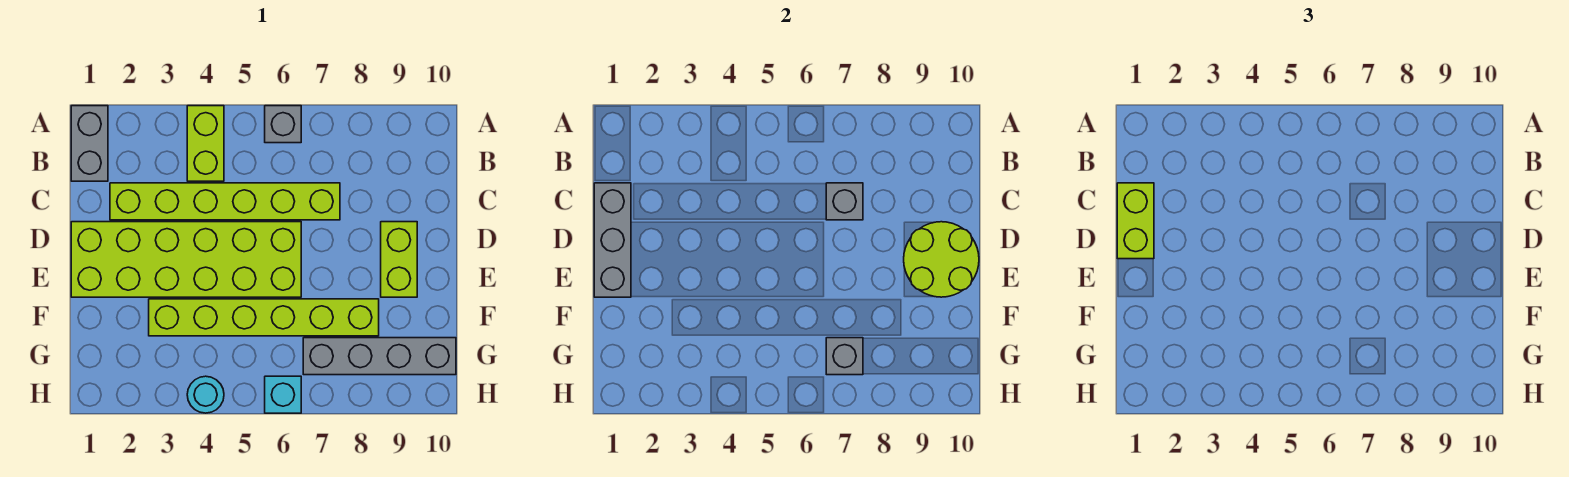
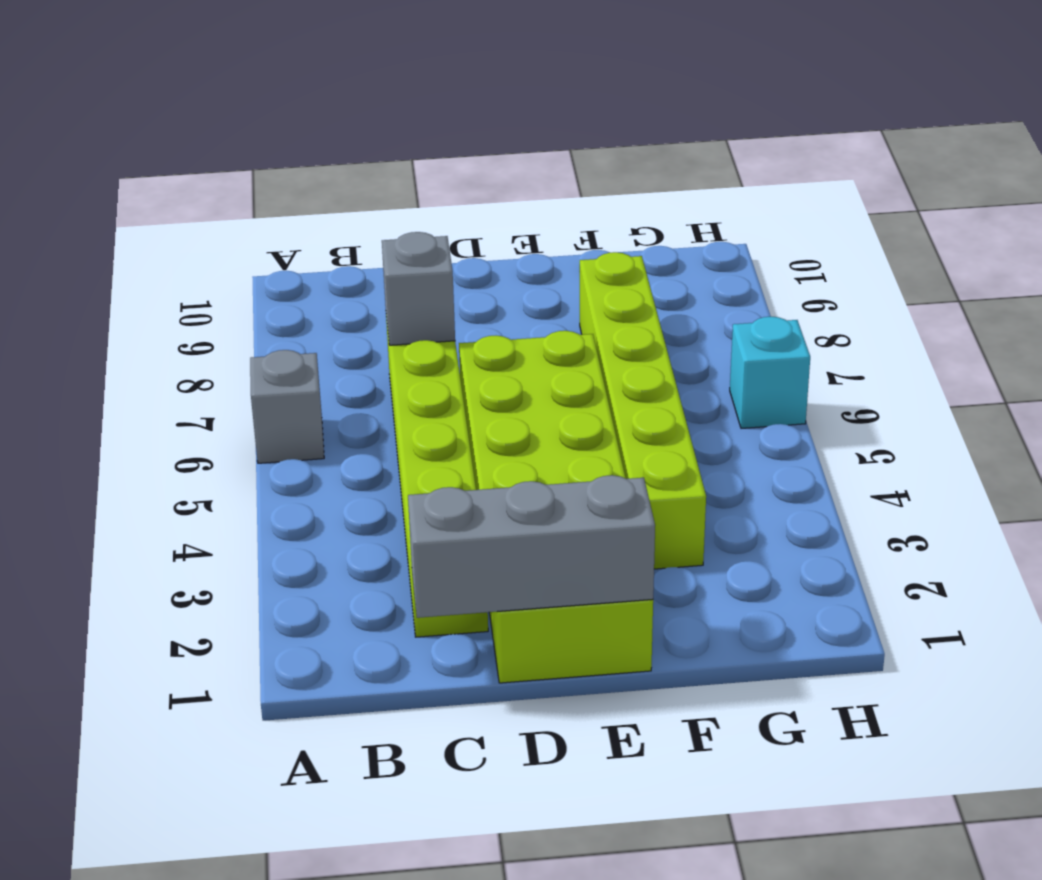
none -> grey brick A1:B1 level 1
none -> lime brick A4:B4 level 1
none -> lime brick D9:E9 level 1

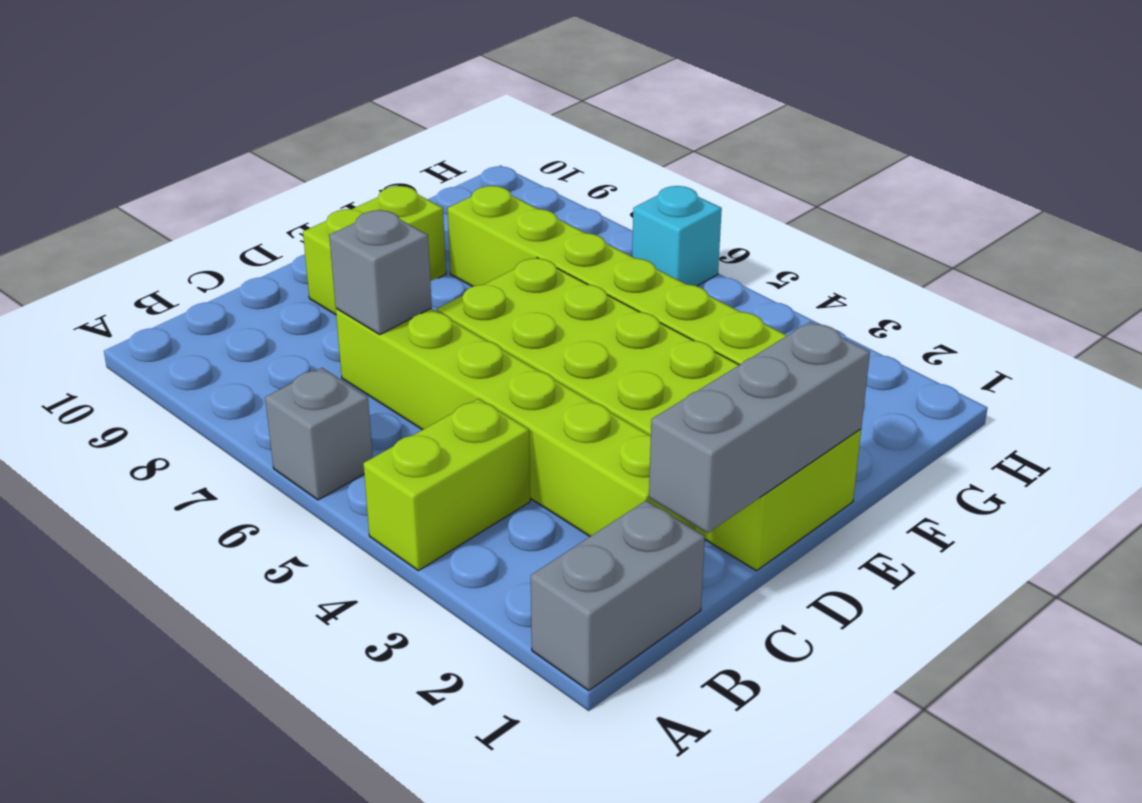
none -> grey brick G7:G10 level 1
none -> cyan round brick H4 level 1
none -> lime round brick D9:E10 level 2

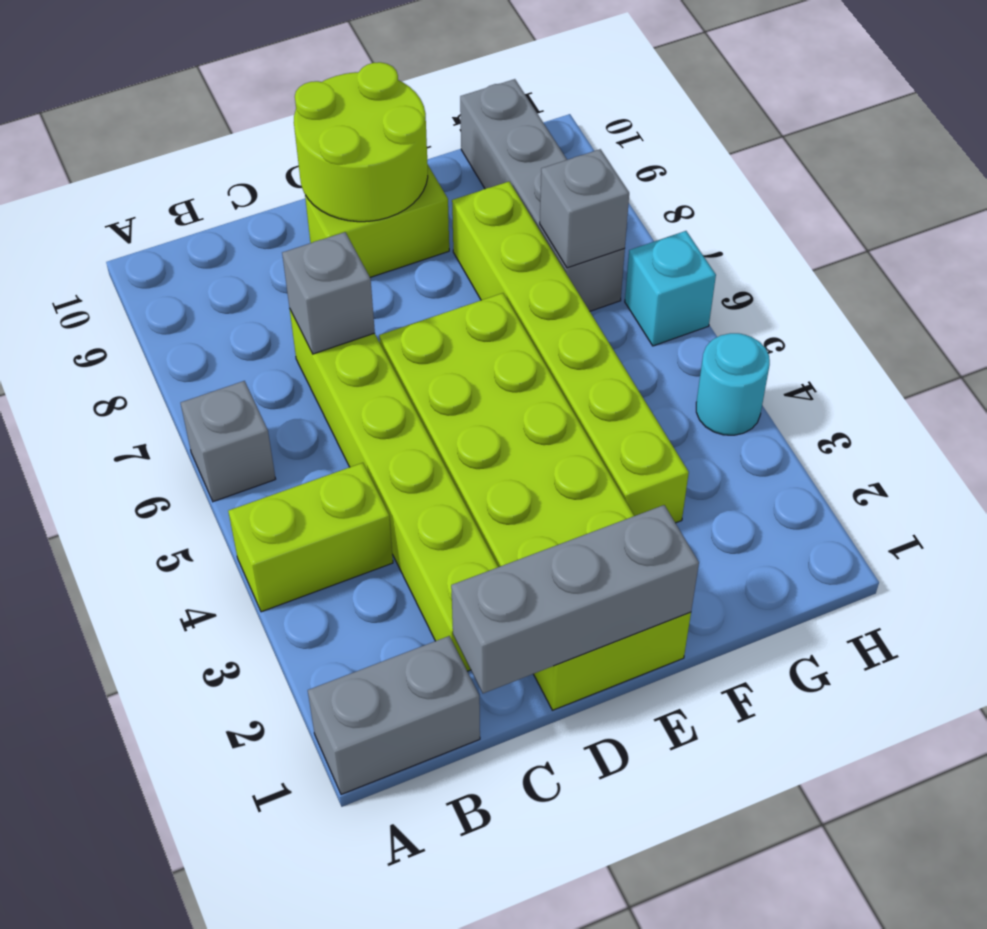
none -> lime brick C1:D1 level 3

